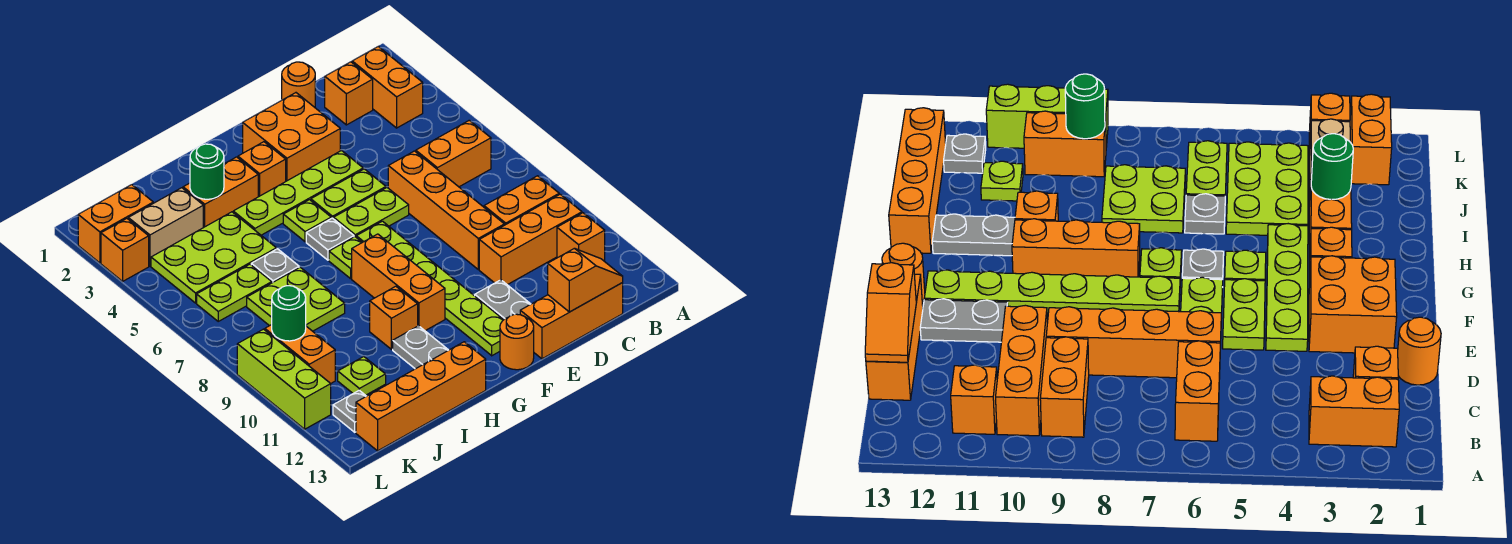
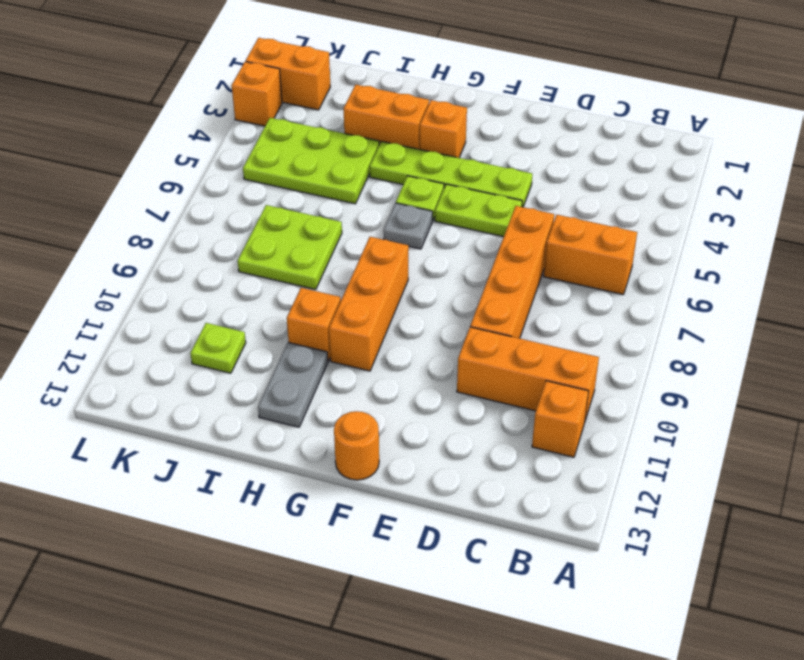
none -> orange brick B2:B3 level 1
none -> orange brick B9:C9 level 1
none -> orange brick C2 level 1
none -> orange brick C13:E13 level 1

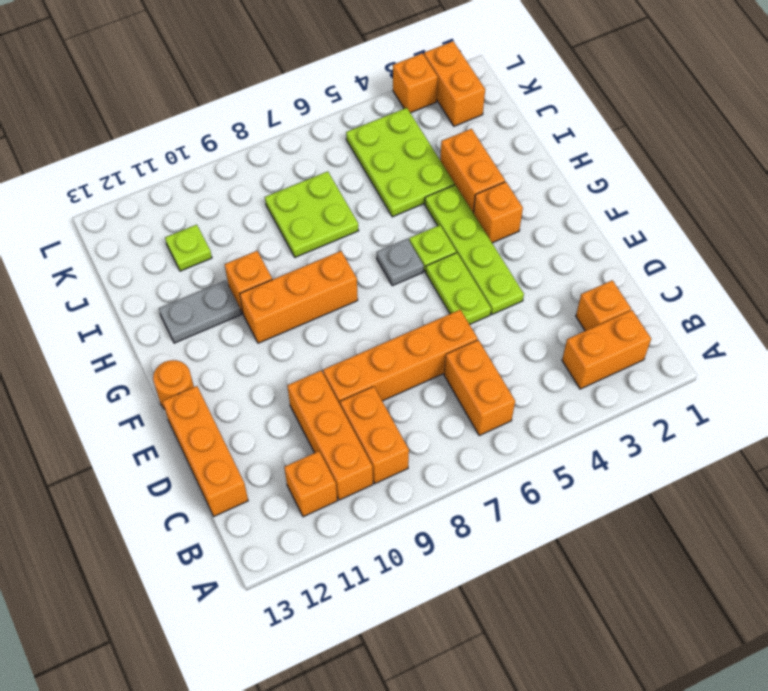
none -> orange round brick D1 level 1
none -> orange brick E2:F3 level 1
none -> lime plate E6:F6 level 1
none -> grey plate E11:E12 level 1

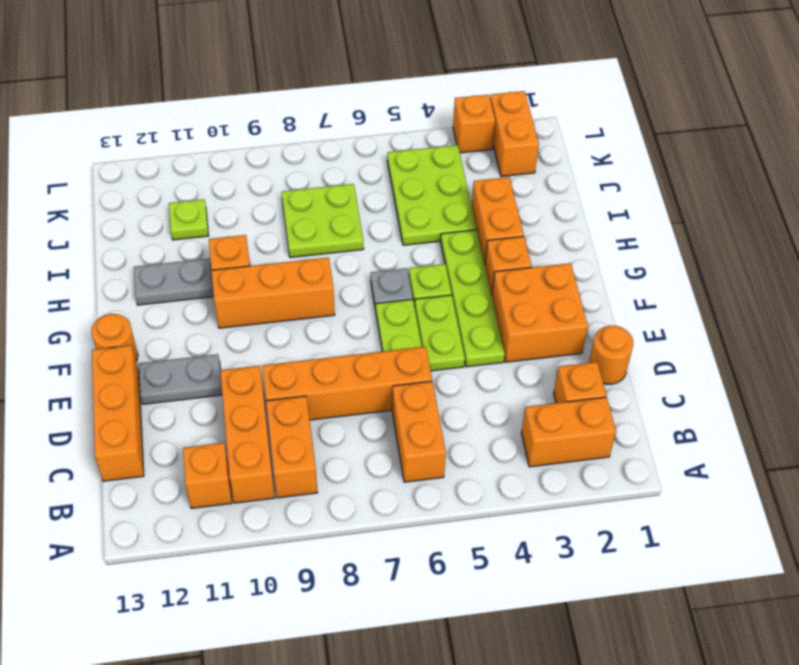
none -> lime plate F7:F12 level 1
none -> lime plate G7 level 1
none -> orange brick H13:K13 level 1
none -> grey plate I6 level 1

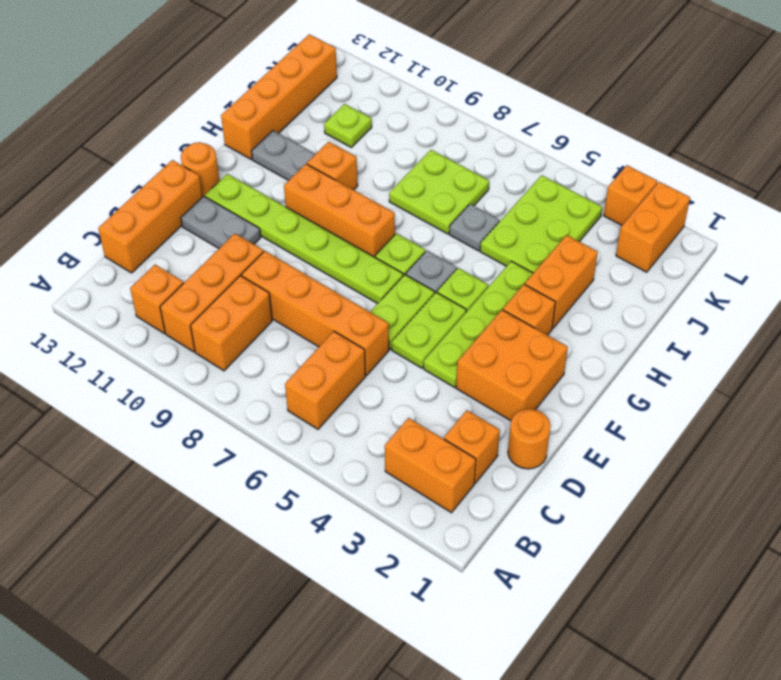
none -> tan brick J3:K3 level 1
none -> lime plate J6:K6 level 1
none -> orange brick K9:K10 level 1
none -> grey plate K12 level 1

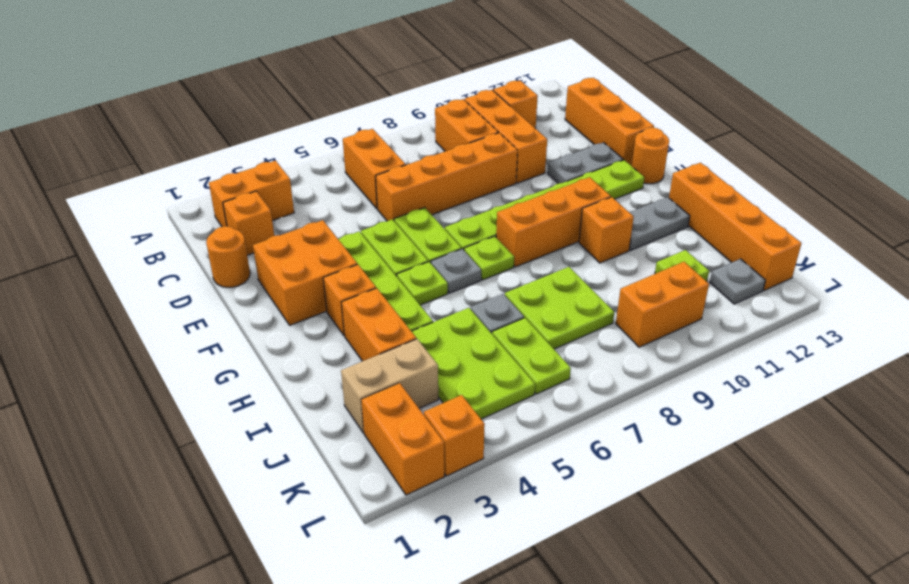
tan brick J2:J3 level 1 -> tan brick J3:K3 level 1
none -> lime brick L9:L11 level 1
none -> orange slope C13:D13 level 2 top D
none -> green round brick I3 level 2
none -> green round brick K9 level 2

